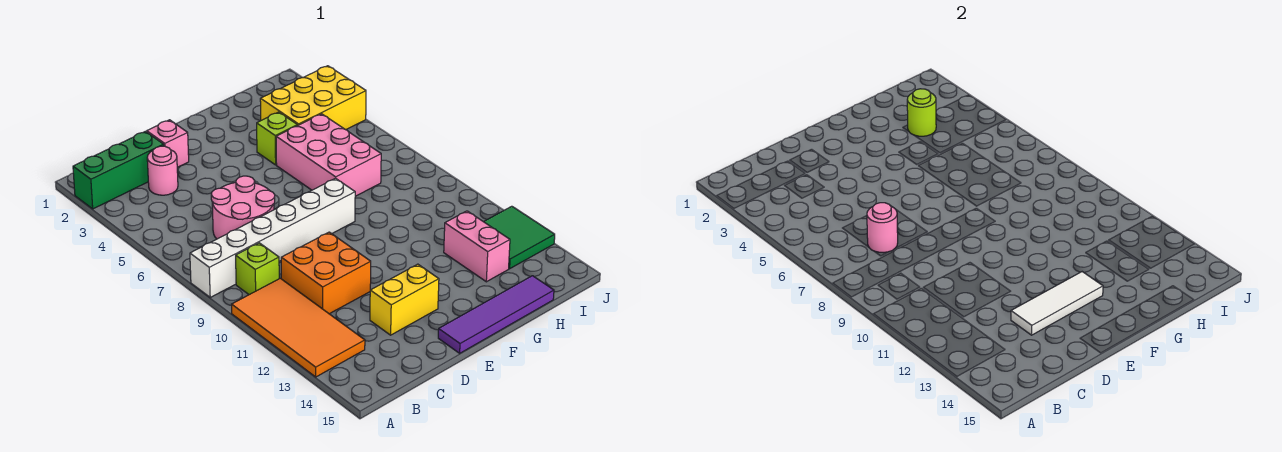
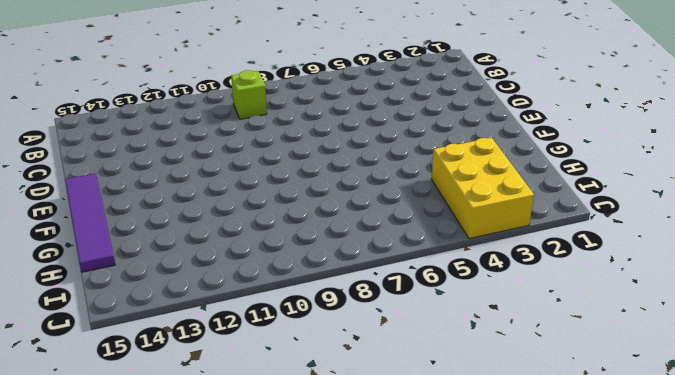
none -> green brick A2:C2 level 1
none -> white brick A8:F8 level 1
none -> orange tile A10:B13 level 1

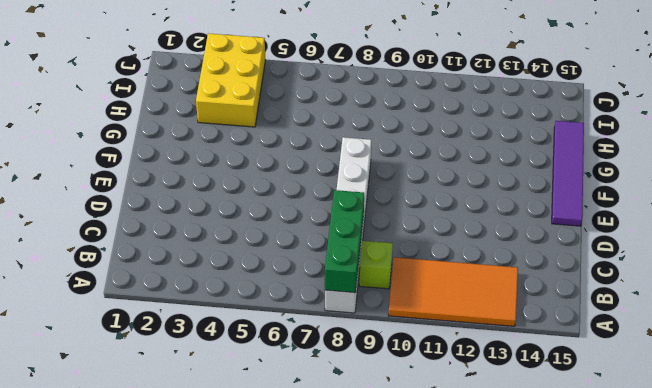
green brick A8:C8 level 2 -> green brick A2:C2 level 1
none -> pink round brick C3 level 1
none -> pink round brick C6:D7 level 1
none -> orange brick C10:D11 level 1

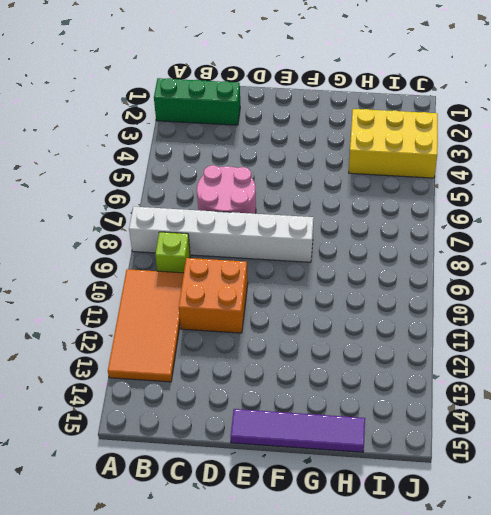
none -> pink round brick C3 level 1
none -> pink brick D2 level 1
none -> yellow brick D13:E13 level 1

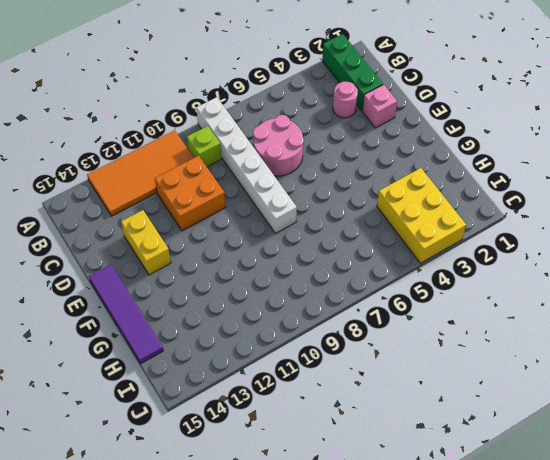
none -> lime brick G4 level 1
none -> pink brick G5:H7 level 1
none -> pink brick H12:H13 level 1

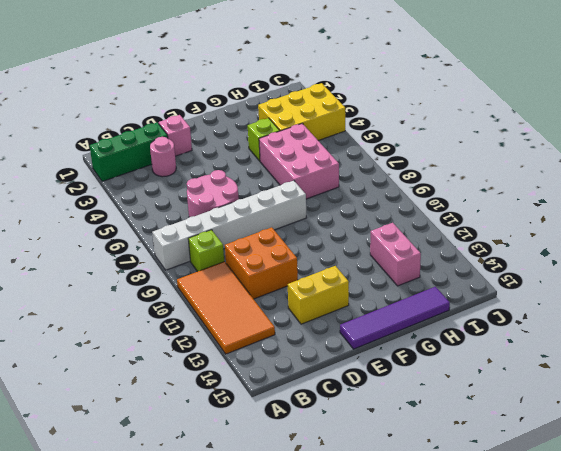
none -> green tile I12:J13 level 1
none -> pink round brick C7 level 2
none -> white tile D13:F13 level 2

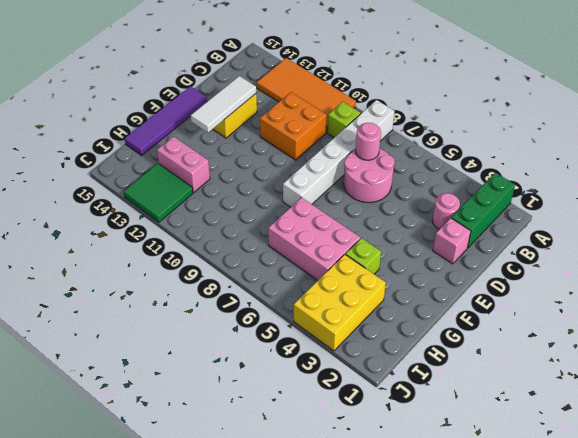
none -> lime round brick H3 level 2

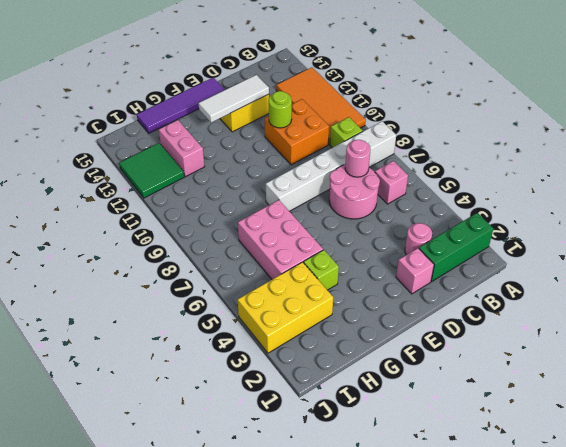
pink brick B6 level 1 -> none
lime round brick D11 level 2 -> lime round brick H3 level 2

